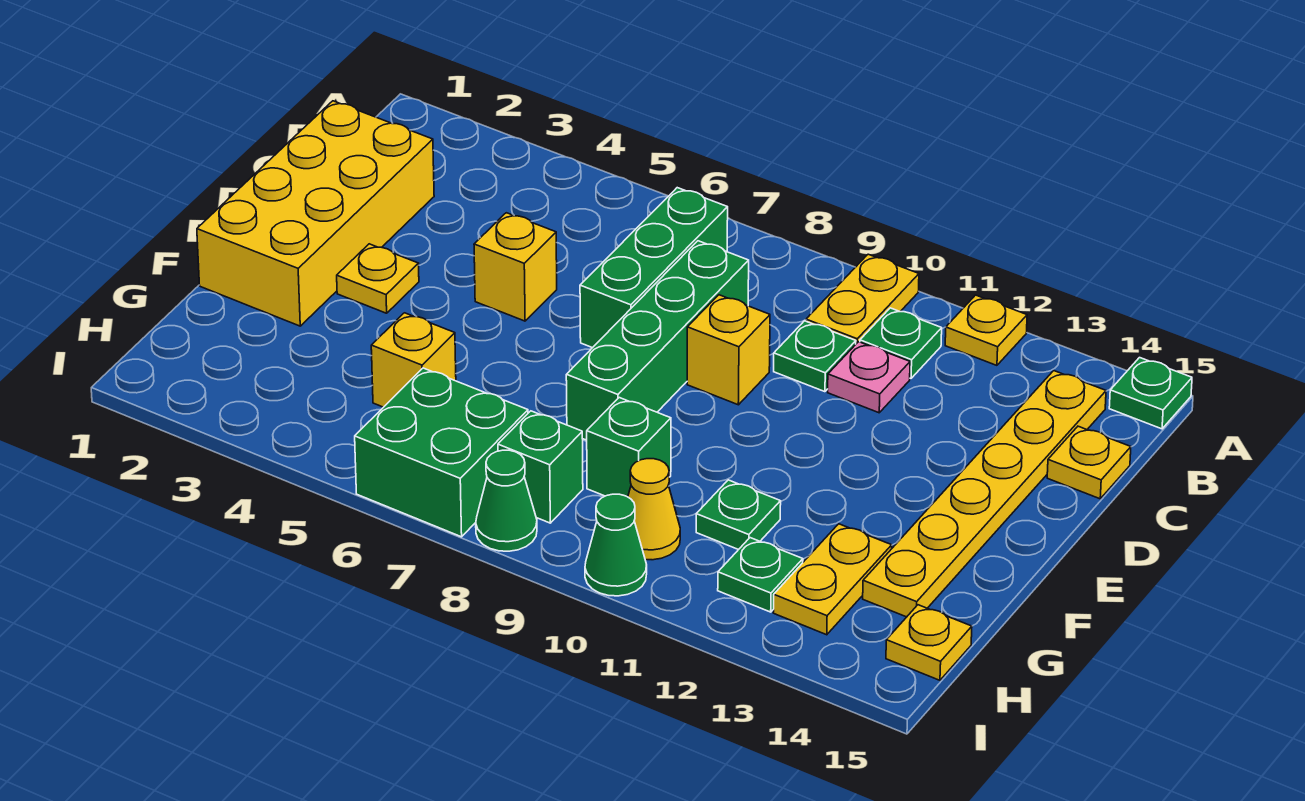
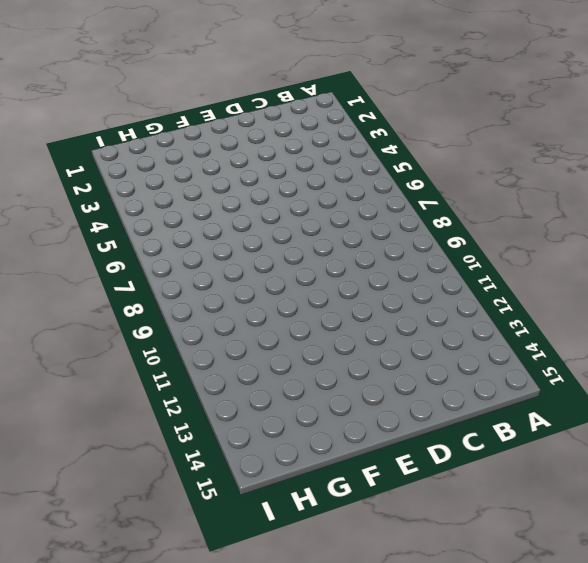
none -> yellow plate A10:B10 level 1
none -> yellow plate A12 level 1
none -> green plate A15 level 1

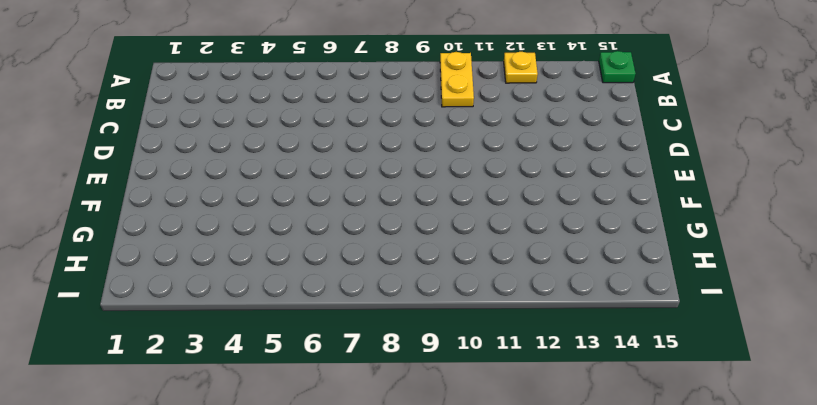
none -> green brick B7:D7 level 1
none -> green plate B11 level 1
none -> yellow plate B14:G14 level 1

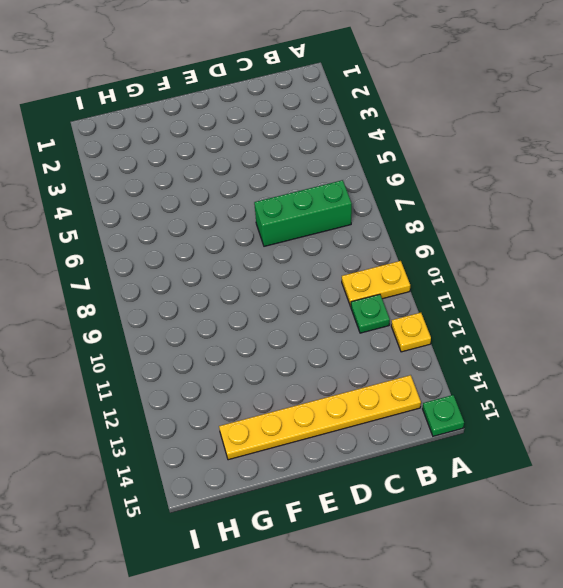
none -> yellow brick C1:F2 level 1
none -> green brick C8:F8 level 1
none -> green plate C10 level 1

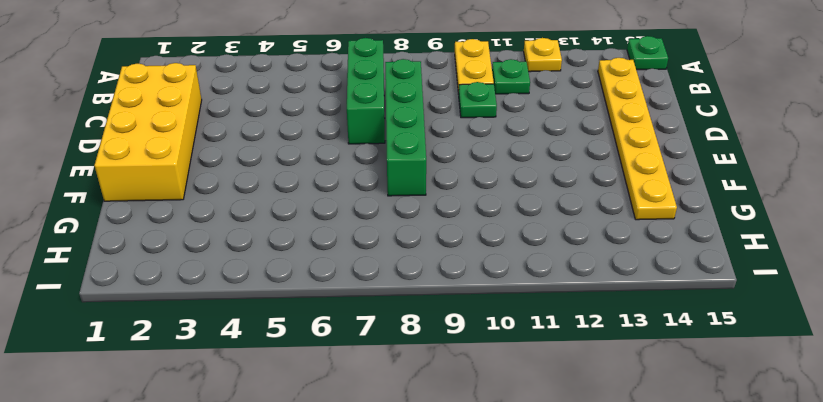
none -> pink plate C11 level 1
none -> yellow plate C15 level 1
none -> yellow brick D5 level 1

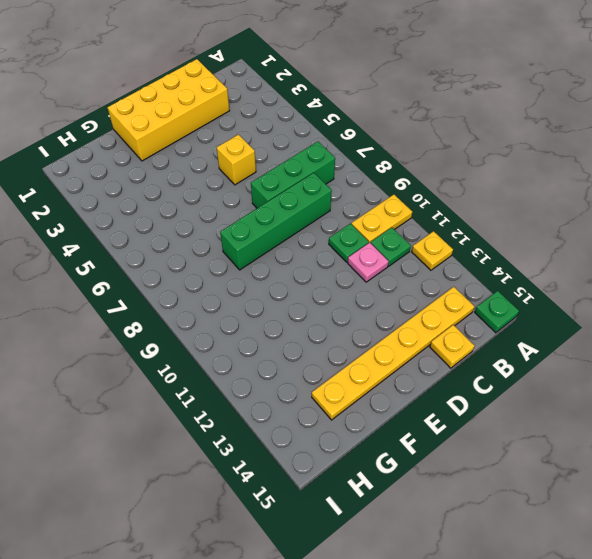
none -> yellow brick D9 level 1
none -> yellow plate E3 level 1
none -> yellow brick G5 level 1

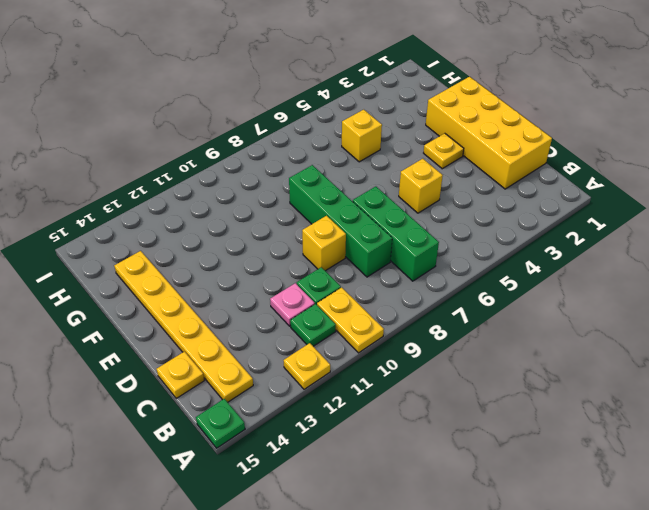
none -> green brick G9 level 1
none -> green plate G11 level 1
none -> yellow plate G13:H13 level 1

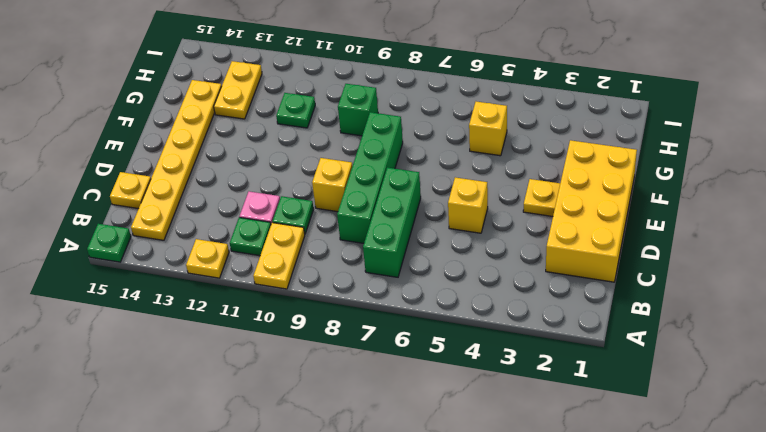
none -> green brick H6:I7 level 1
none -> green brick H8 level 1
none -> yellow cone H10 level 1

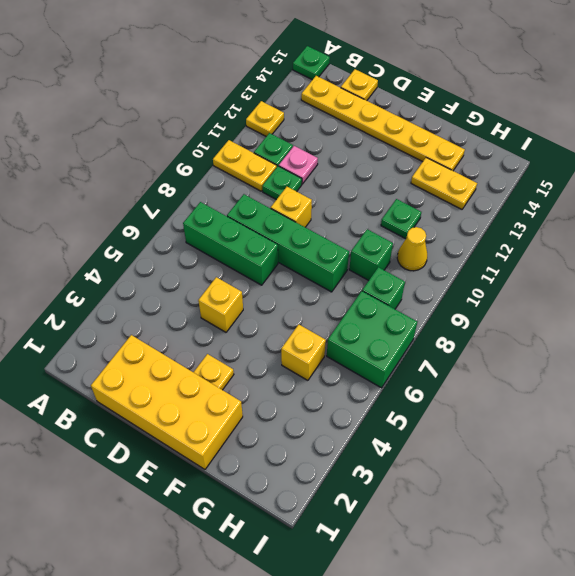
none -> green plate H12 level 1
none -> yellow plate H15 level 1
none -> green cone I8 level 1

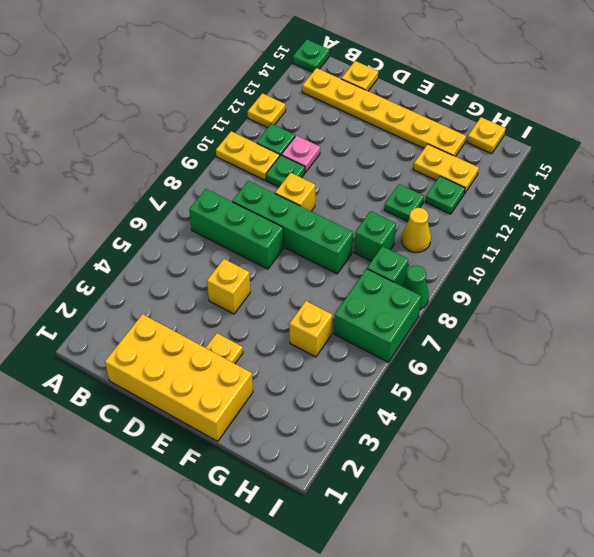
none -> green cone I10 level 1

